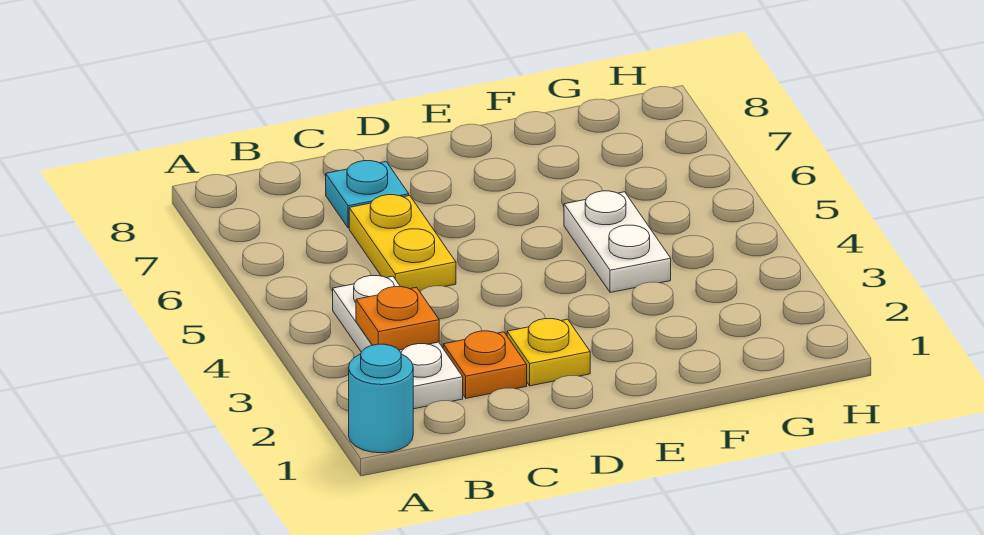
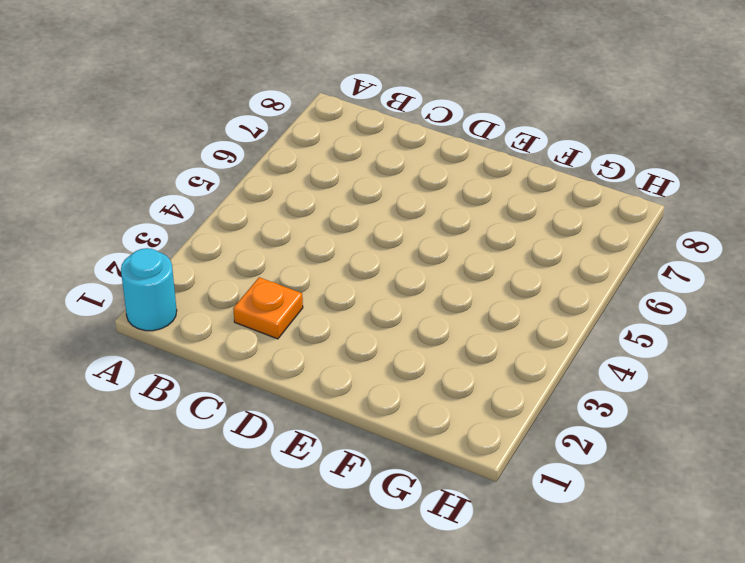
none -> white plate B2:B4 level 1
none -> yellow plate C5:C6 level 1

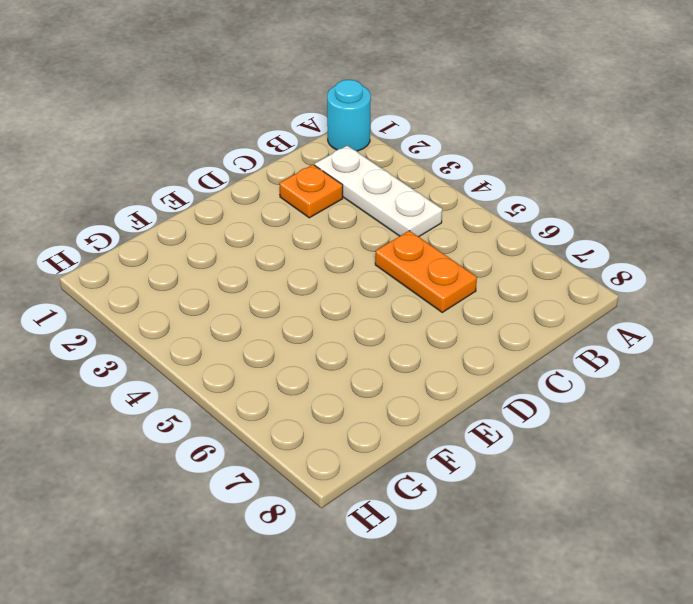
orange plate C5:C6 level 1 -> yellow plate C5:C6 level 1
none -> cyan plate C7 level 1
none -> yellow plate D2 level 1

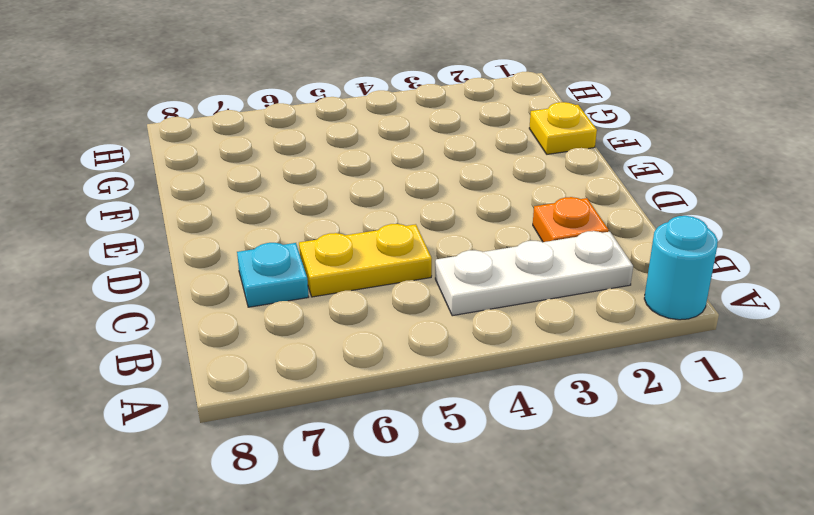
yellow plate F1 level 1 -> yellow plate D2 level 1
none -> white plate F4:F5 level 1
none -> orange plate B3 level 2

